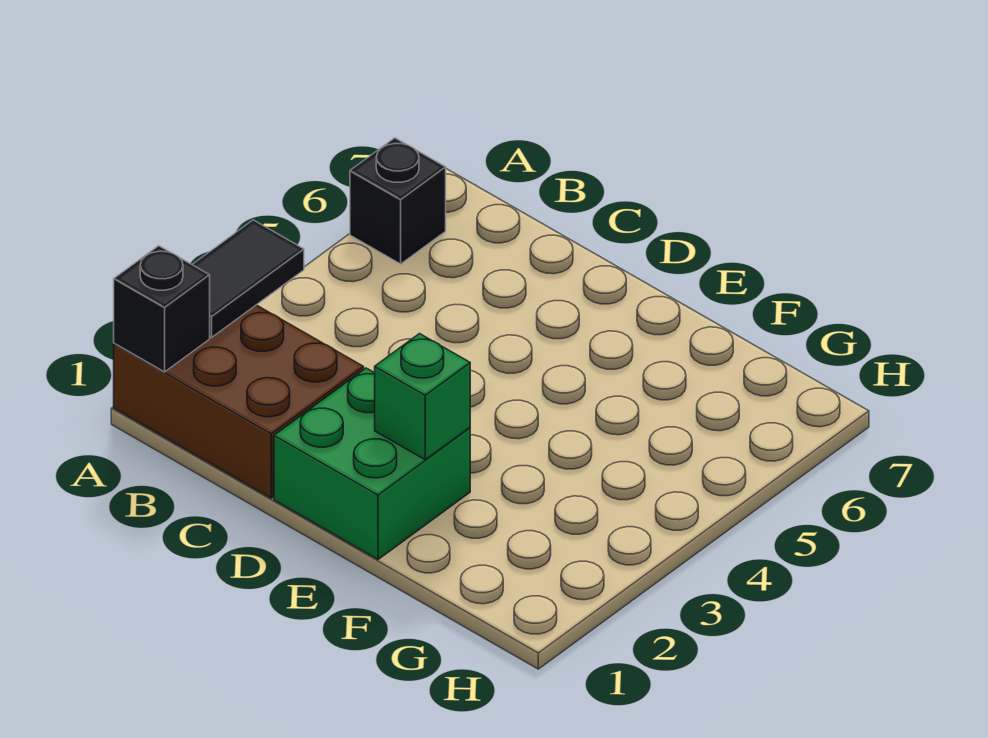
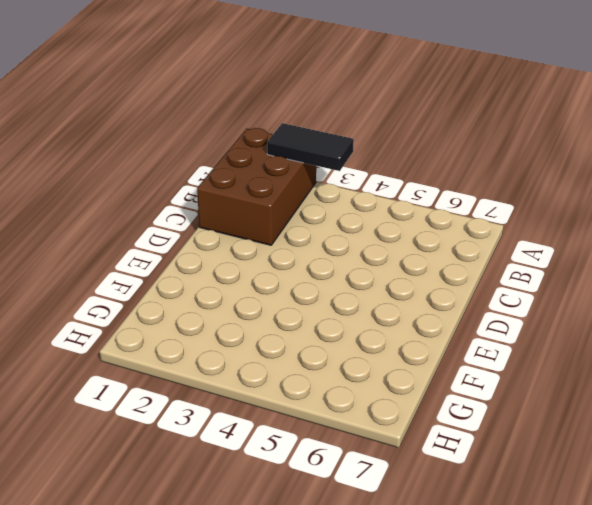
none -> black brick A6 level 1
none -> green brick D1:E2 level 1

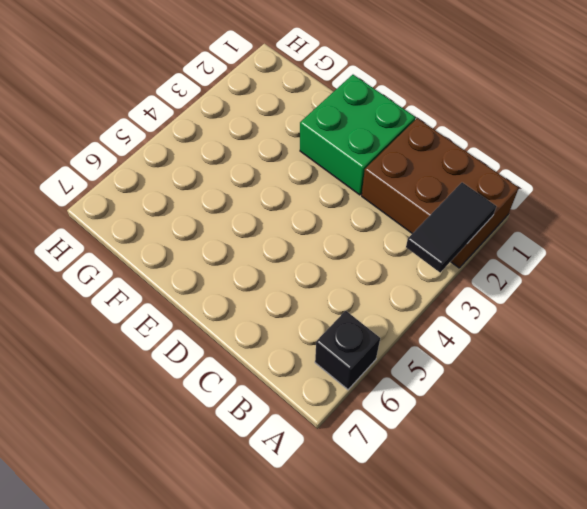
none -> black brick A1 level 2
none -> green brick E2 level 2

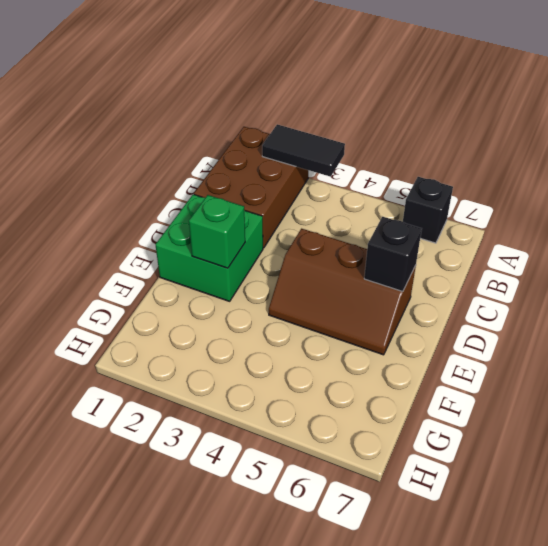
brown slope D4:E6 level 1 top D -> none
black brick D6 level 2 -> black brick A1 level 2

